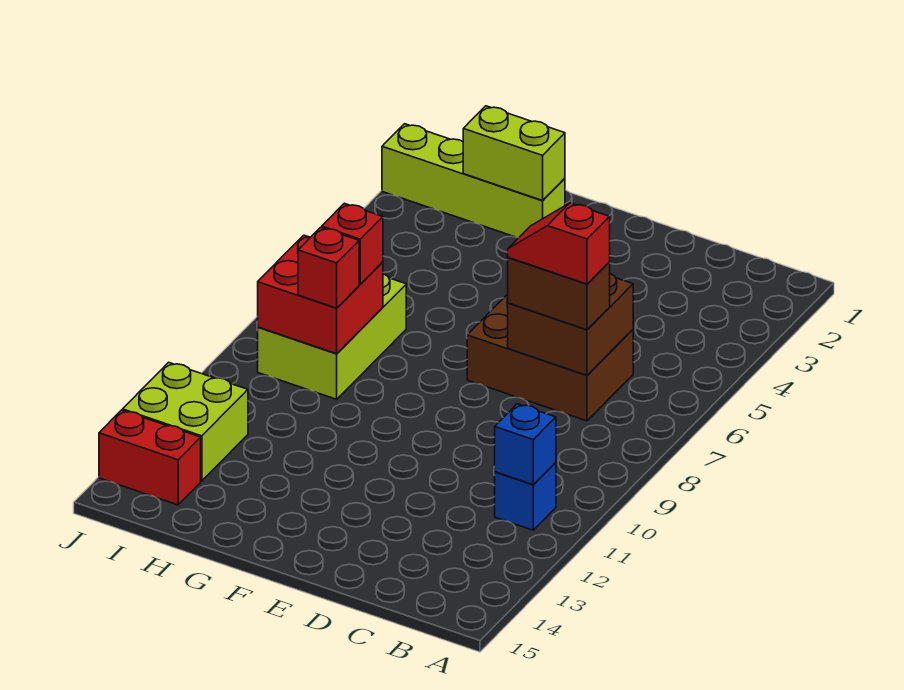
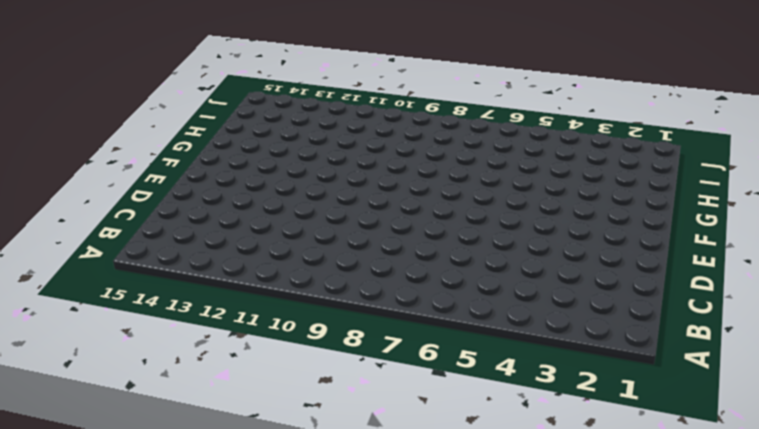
none -> blue brick B11 level 1
none -> brown brick C6:E7 level 1
none -> lime brick G2:J2 level 1

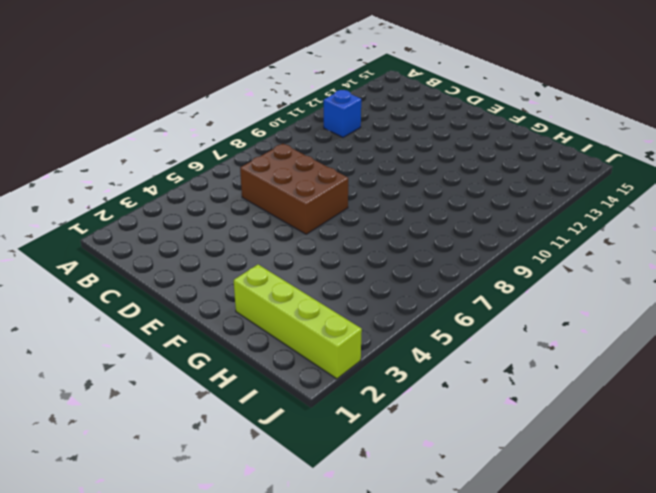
none -> lime brick H7:I9 level 1
none -> lime brick I12:J13 level 1
none -> red brick I14:J14 level 1

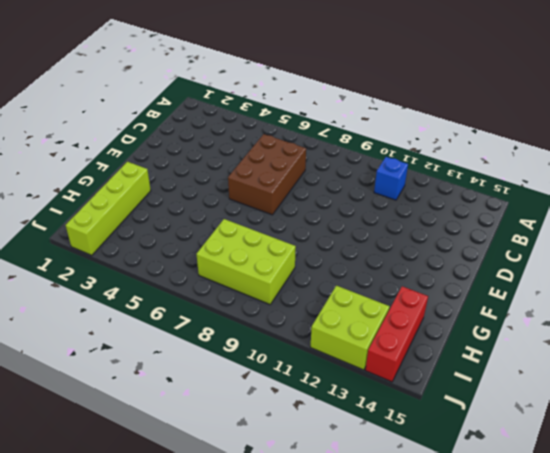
red brick H14:J14 level 1 -> red brick I14:J14 level 1
none -> blue brick B11 level 2
none -> brown brick C6:D7 level 2
none -> lime brick G2:H2 level 2

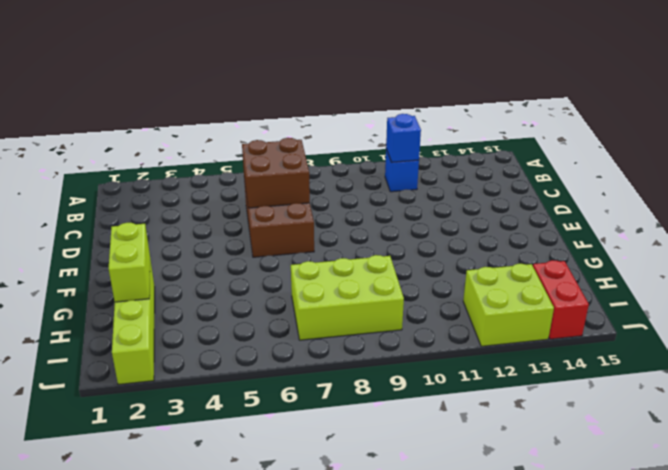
none -> red brick H8:I9 level 2
none -> brown brick C7:D7 level 3
none -> red brick H8 level 3

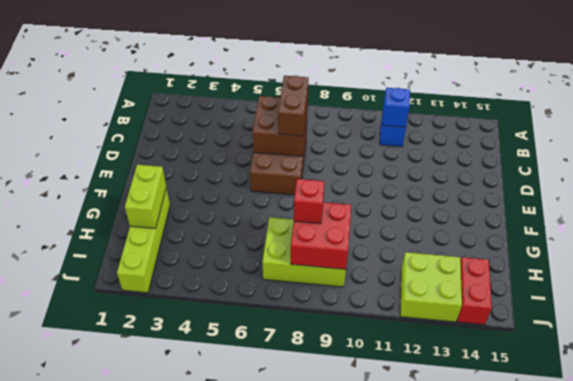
none -> red brick H9 level 3
none -> red slope C7:D7 level 4 top C

